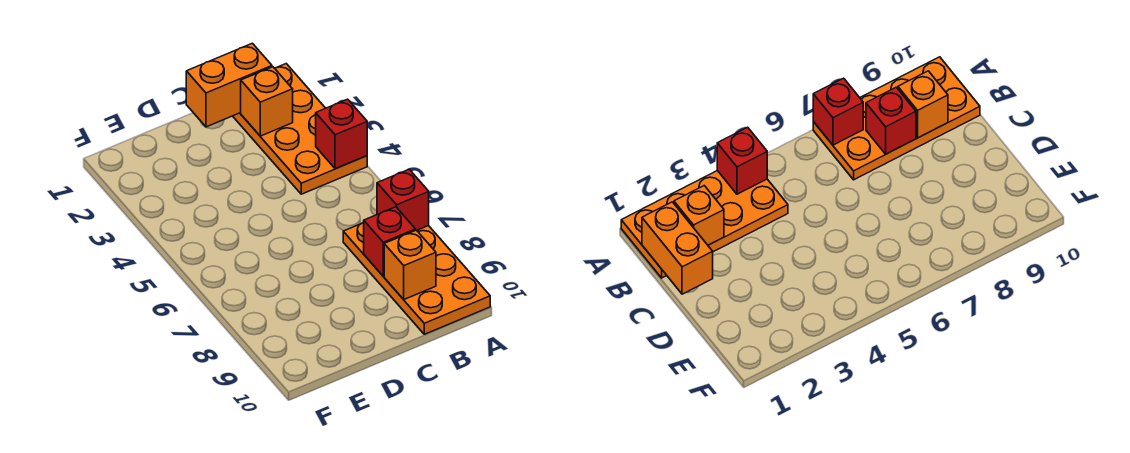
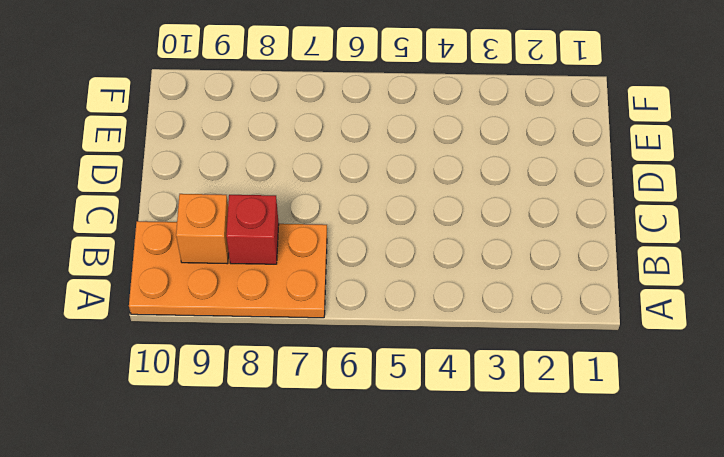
none -> orange plate A1:B4 level 1
none -> red brick A4 level 2

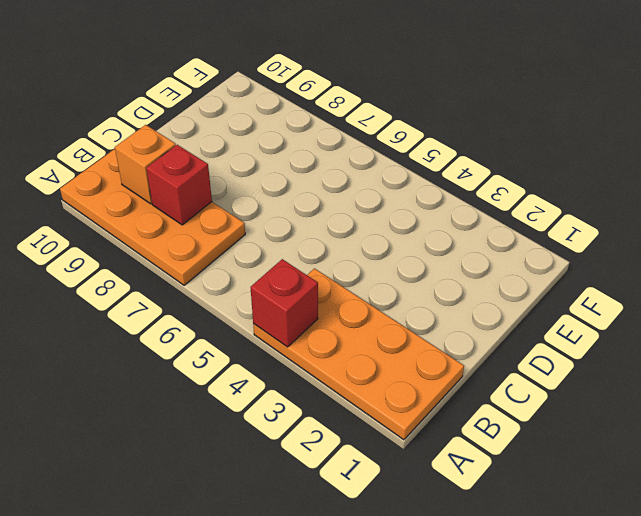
none -> red brick A7 level 2
none -> orange brick B1:C1 level 2

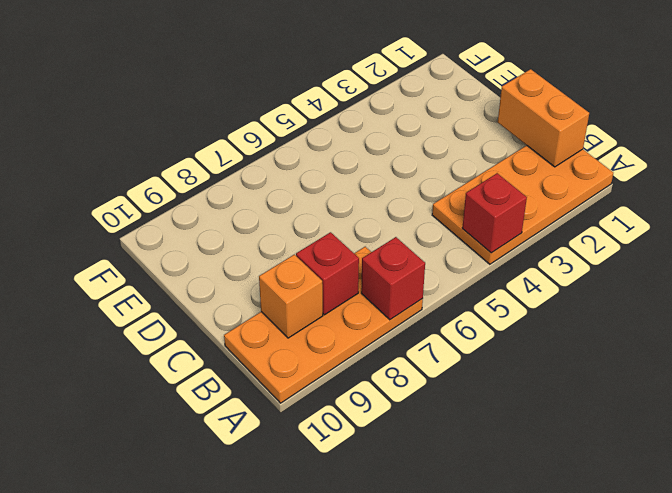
none -> orange brick B2 level 2

